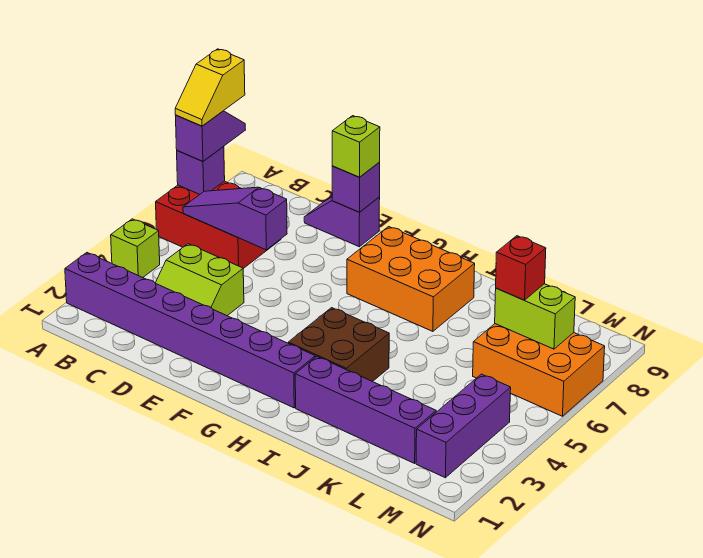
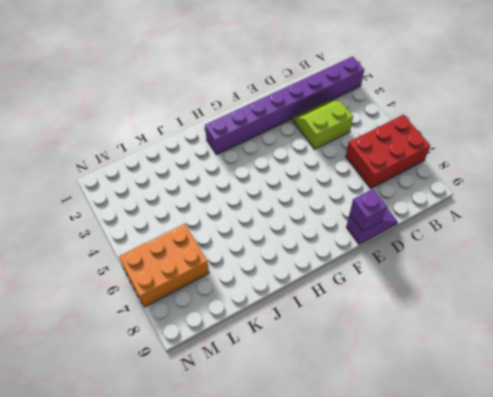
none -> lime brick A4 level 1
none -> orange brick G7:I8 level 1
none -> brown brick H3:I4 level 1

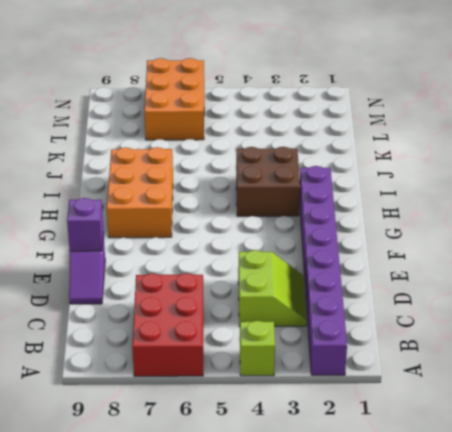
none -> purple brick I2:L2 level 1
none -> purple brick M2:M4 level 1
none -> purple brick A7 level 2

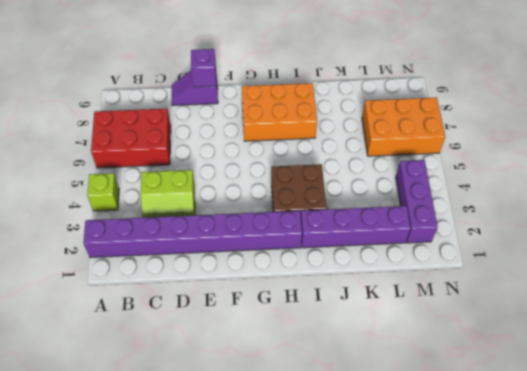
none -> purple brick A7 level 2
none -> purple slope B6:D6 level 2 top D
none -> lime brick L7:M7 level 2

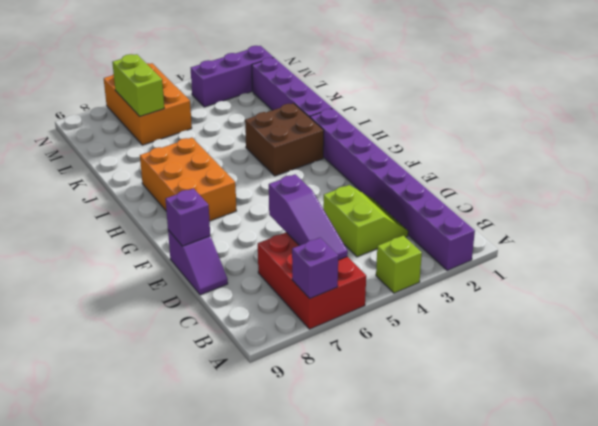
none -> purple slope A7:A8 level 3 top 7
none -> lime brick E9 level 3
none -> red brick L7 level 3

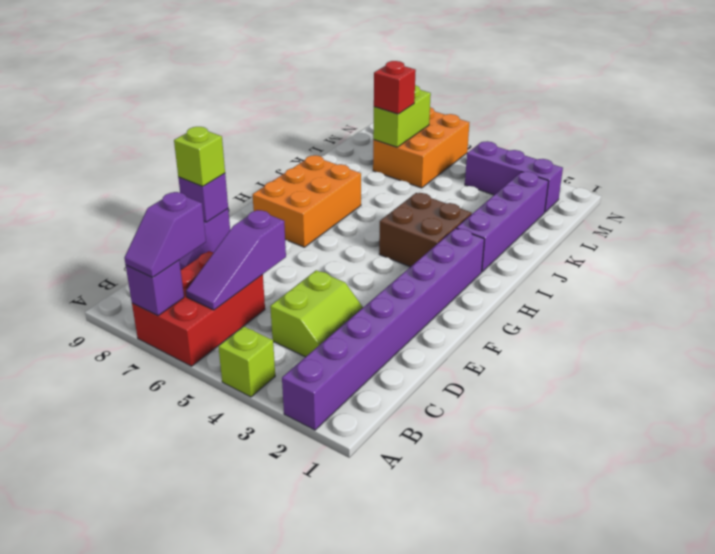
purple slope A7:B7 level 3 top B -> purple slope A7:A8 level 3 top 7
none -> yellow slope A7:A8 level 4 top 8

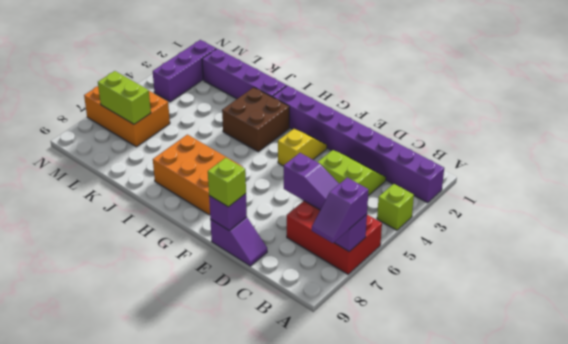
yellow slope F3:F4 level 1 top 4 -> yellow slope A7:A8 level 4 top 8
none -> red brick L7 level 3

